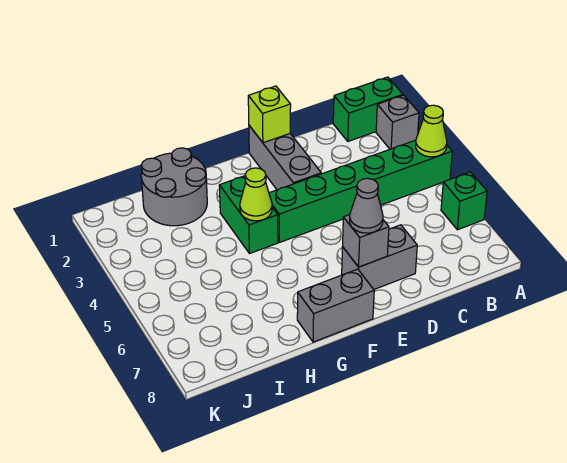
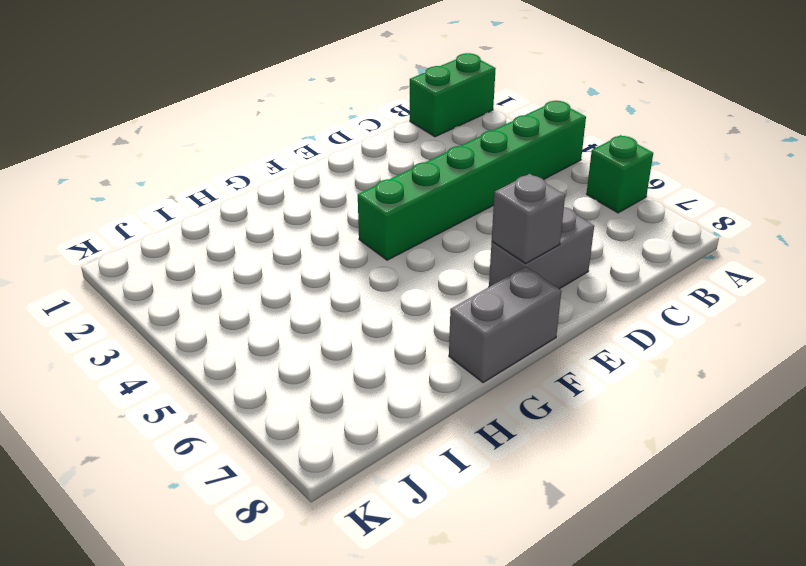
none -> grey brick A2 level 1
none -> grey brick E1:E3 level 1
none -> green brick G3:G4 level 1

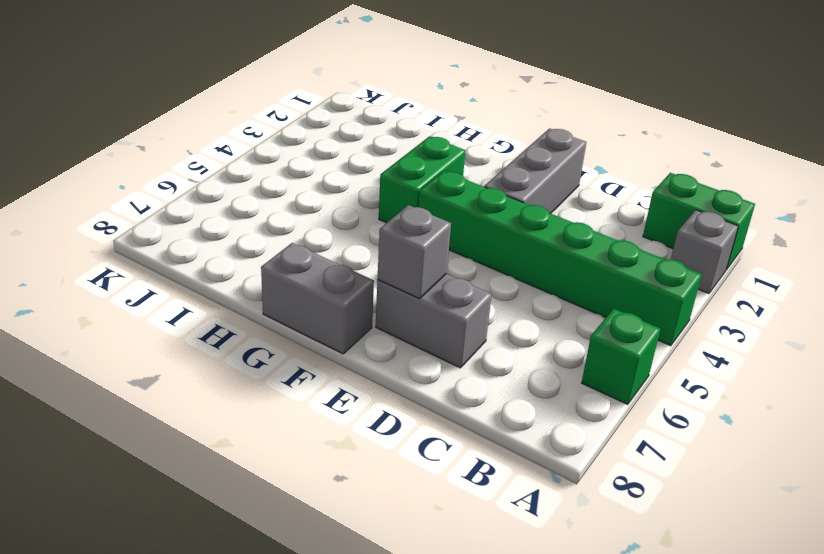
none -> grey round brick H1:I2 level 1
none -> lime cone A4 level 2
none -> lime brick E1 level 2

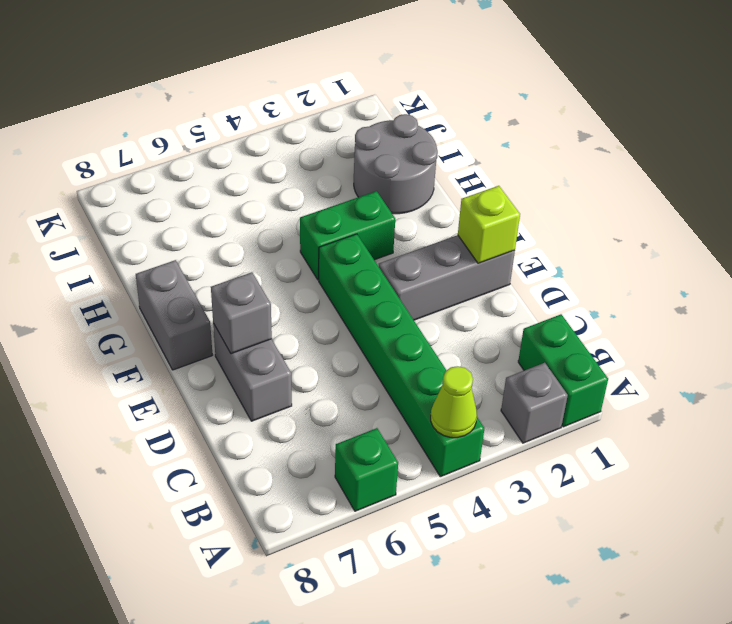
none -> lime cone G4 level 2
none -> grey cone E7 level 3

